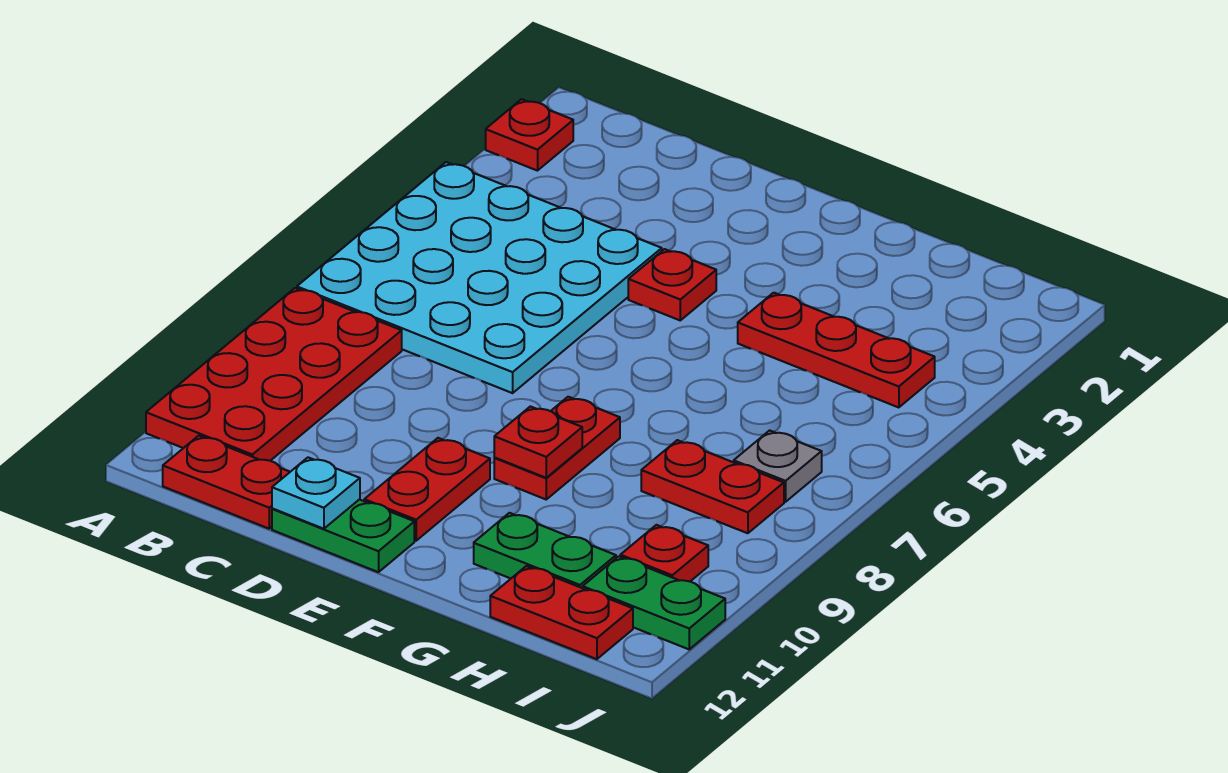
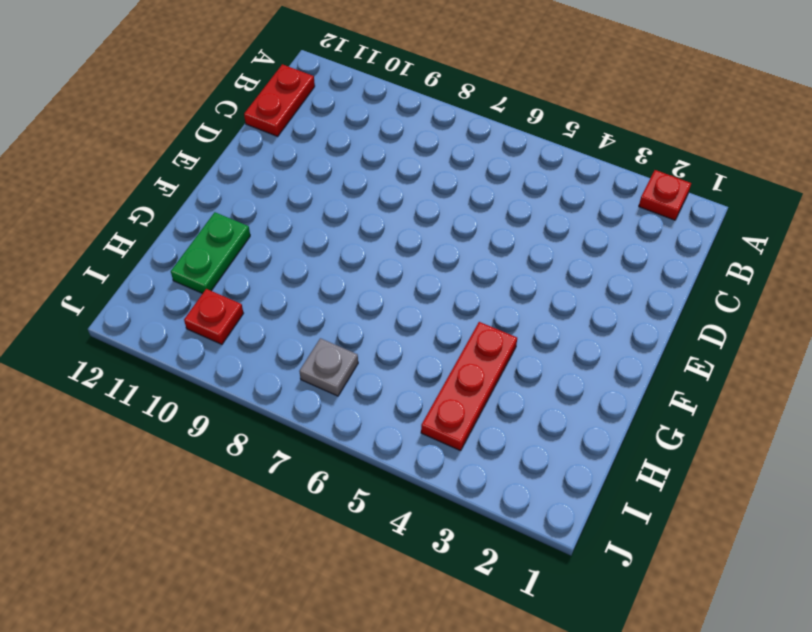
none -> cyan plate A4:D7 level 1
none -> red plate A8:B11 level 1
none -> green plate D12:E12 level 1

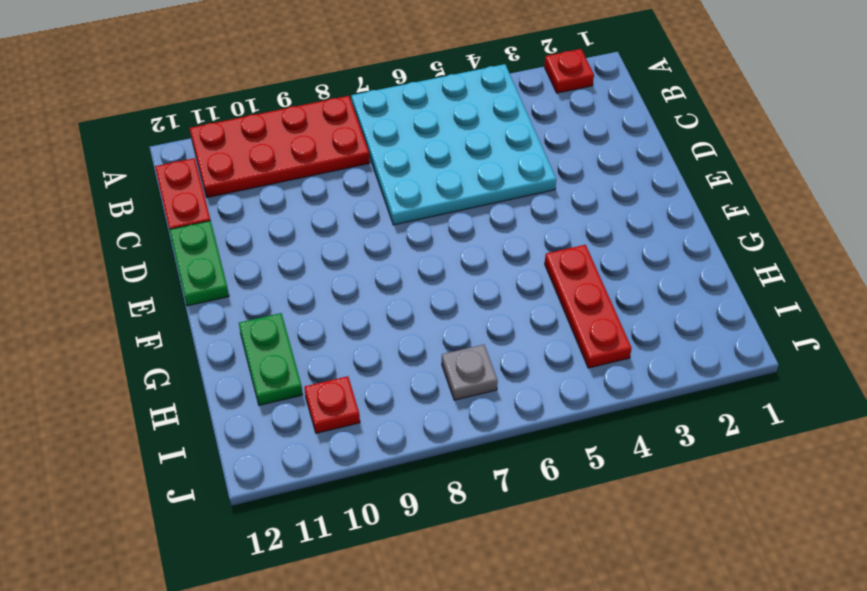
none -> red plate E4 level 1
none -> red plate E10:E11 level 1
none -> red plate F8:F9 level 1

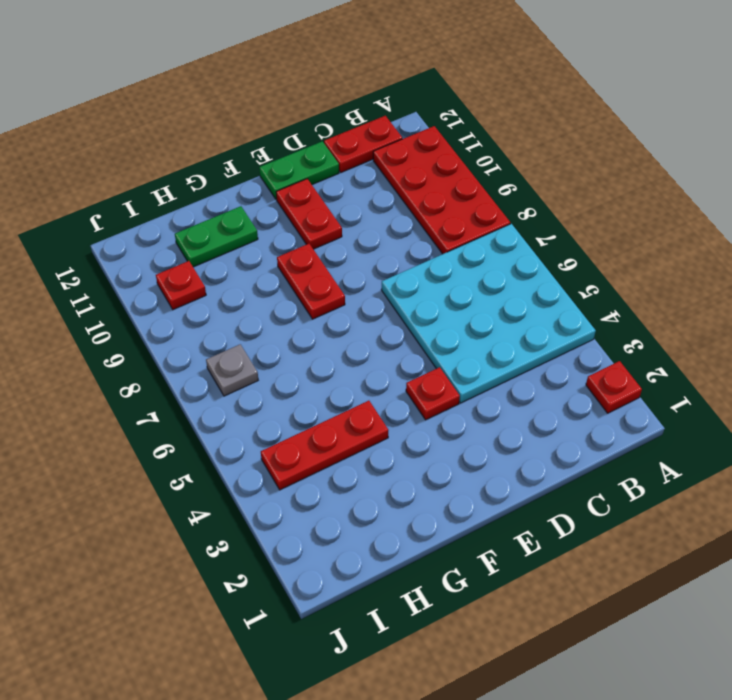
none -> red plate H8:I8 level 1
none -> red plate H12:I12 level 1
none -> green plate I11:J11 level 1

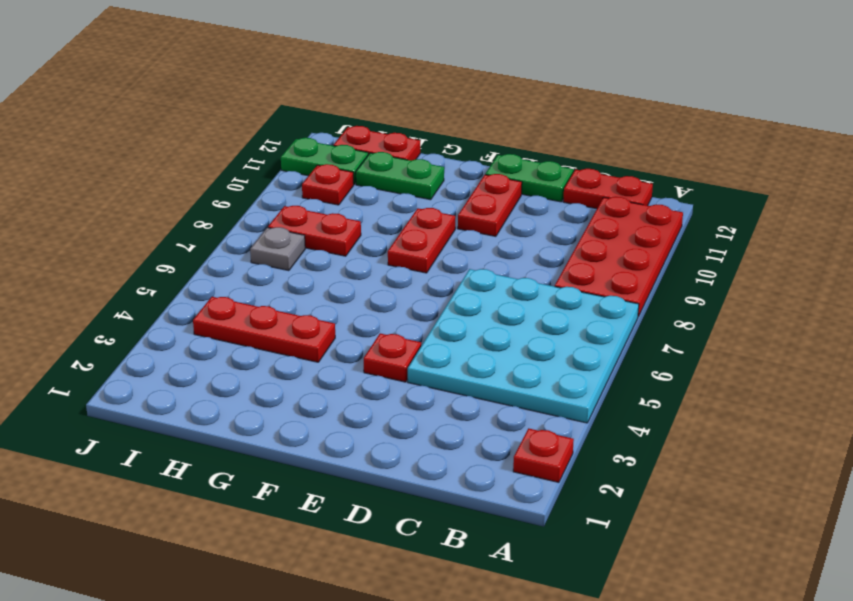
none -> cyan plate D12 level 2
none -> red plate F9 level 2

